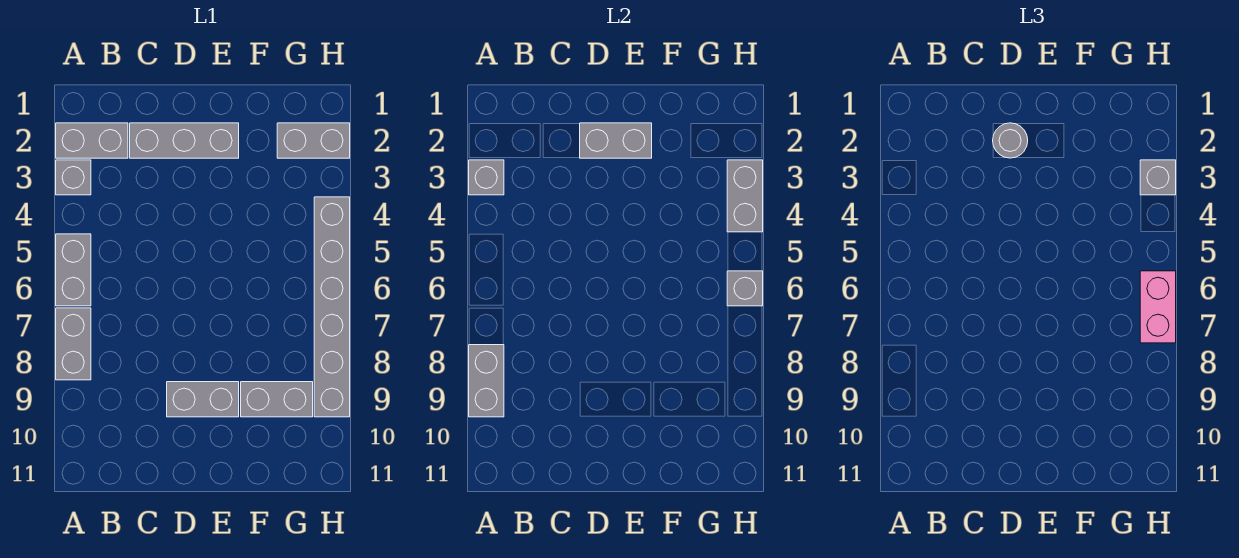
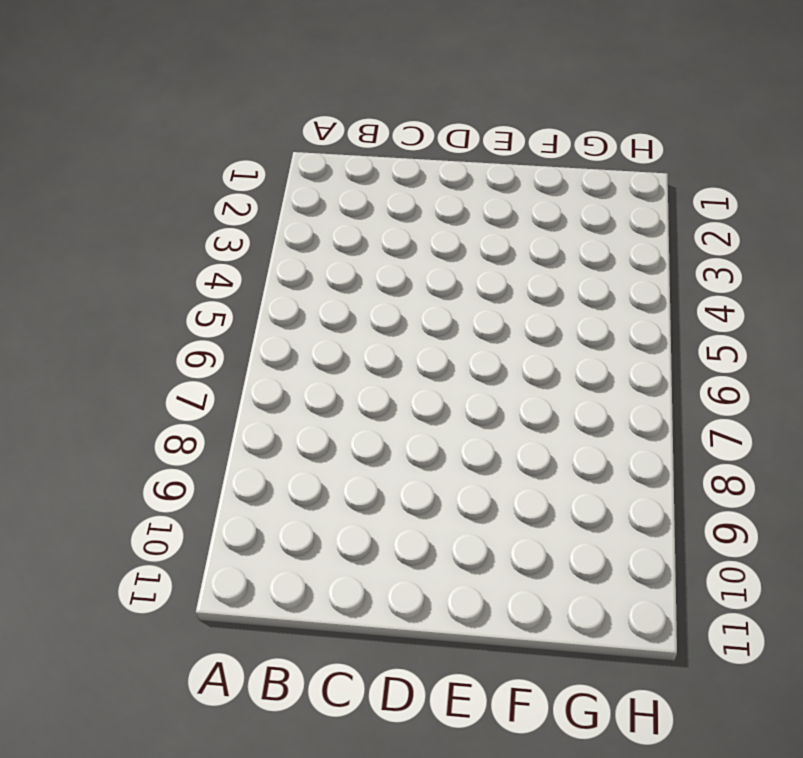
none -> grey brick A2:B2 level 1
none -> grey brick A3 level 1
none -> grey brick A5:A6 level 1

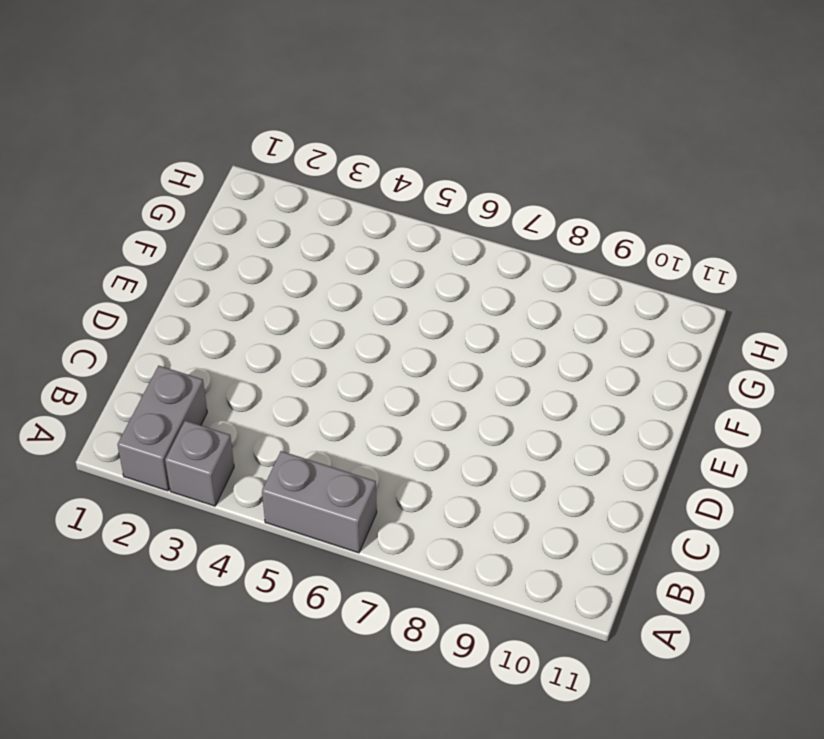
none -> grey brick A7:A8 level 1
none -> grey brick C2:E2 level 1
none -> grey brick D9:E9 level 1

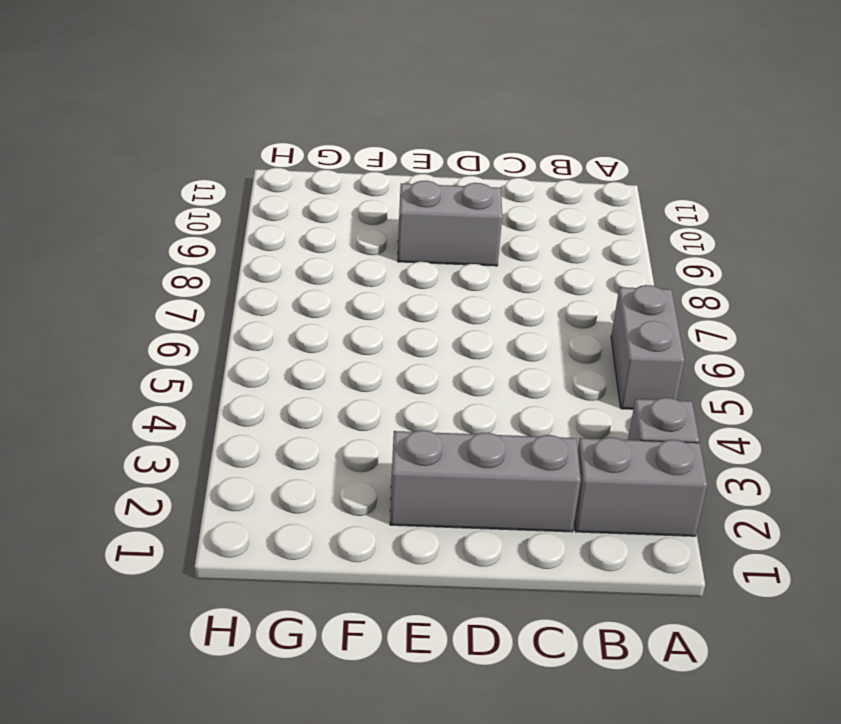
none -> grey brick A7:A8 level 1
none -> grey brick F9:G9 level 1
none -> grey brick G2:H2 level 1

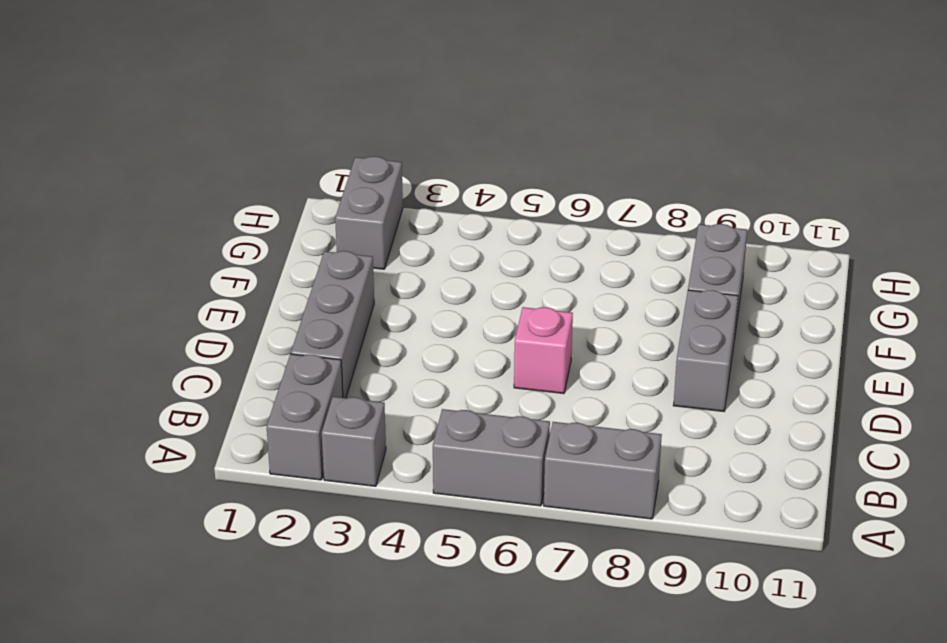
pink brick D6 level 1 -> none
none -> grey brick H4:H9 level 1
none -> grey brick A3 level 2
none -> grey brick A8:A9 level 2

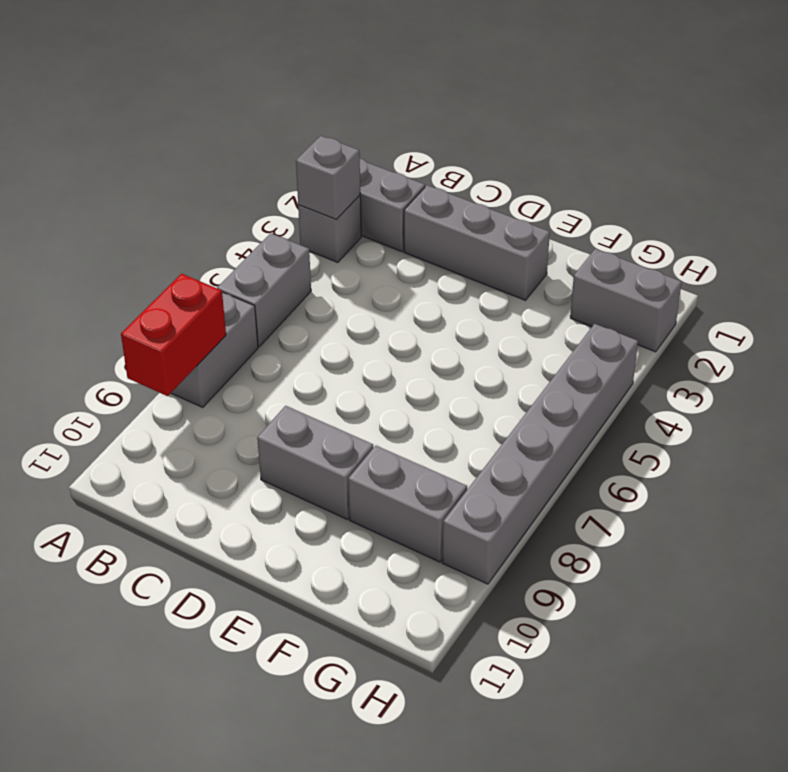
red brick A8:A9 level 2 -> grey brick A8:A9 level 2
none -> grey brick D2:E2 level 2
none -> grey brick H3:H4 level 2
none -> grey brick H6 level 2

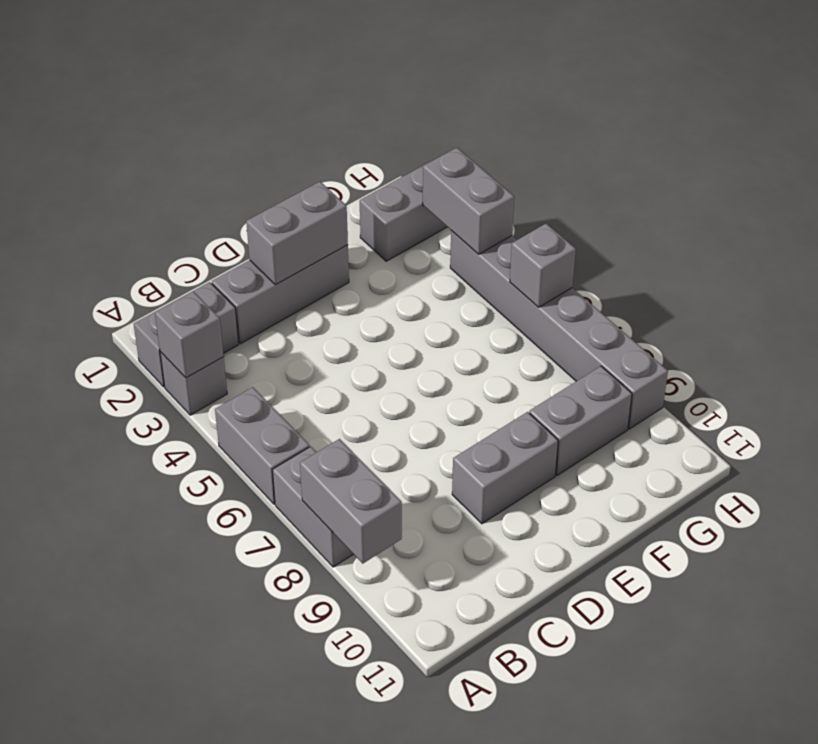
none -> grey round brick D2 level 3
none -> grey brick H3 level 3
none -> pink brick H6:H7 level 3

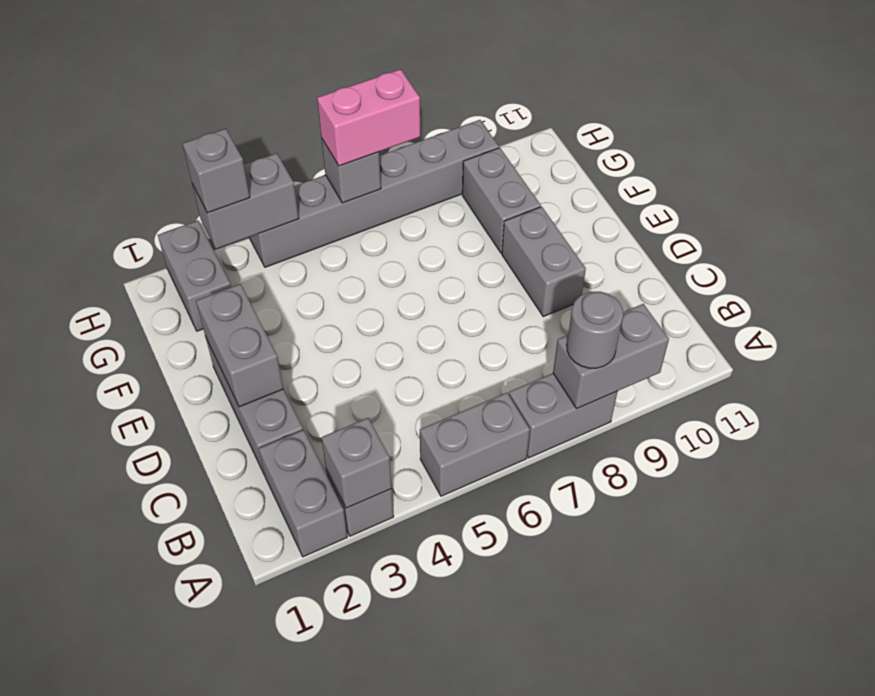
grey round brick A8 level 3 -> grey round brick D2 level 3

